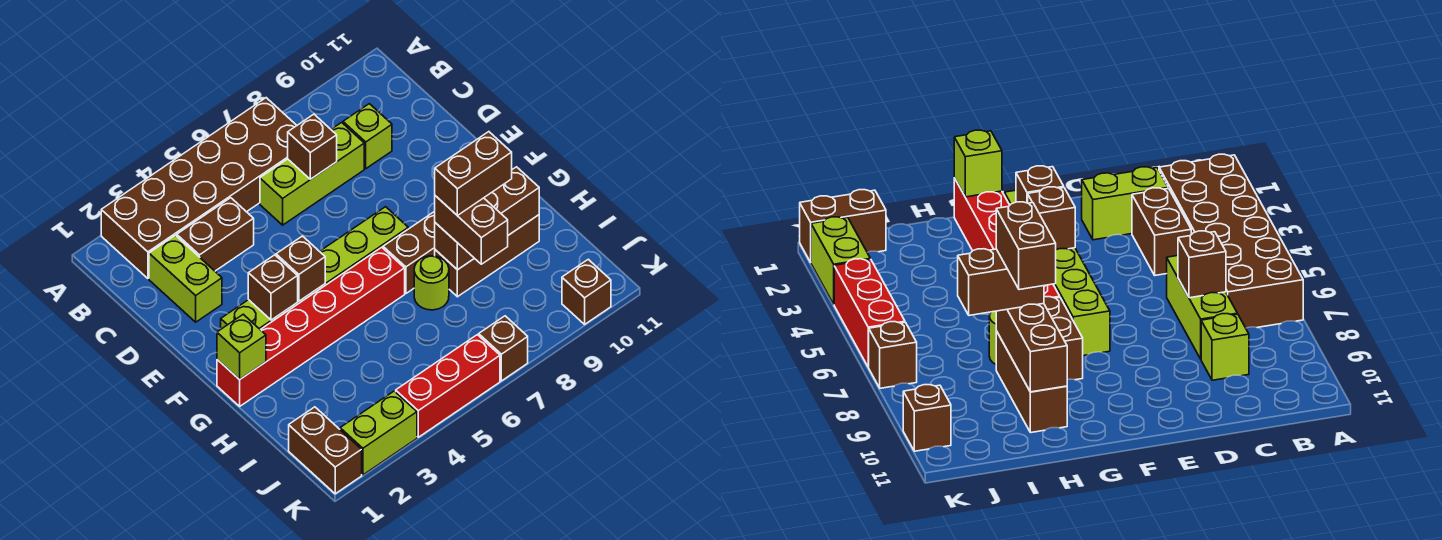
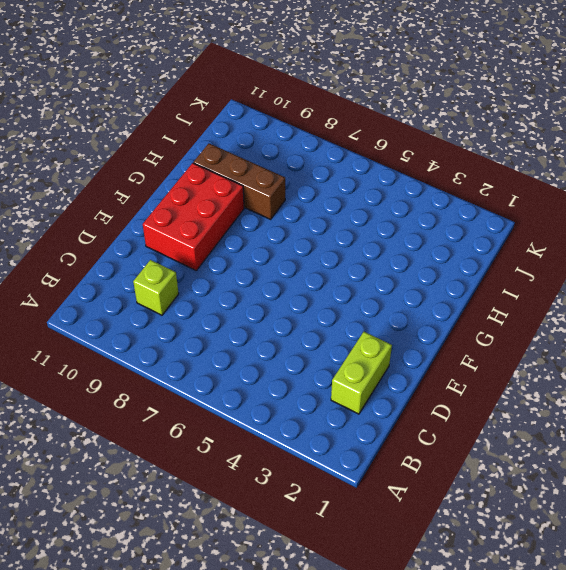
red brick E9:G10 level 1 -> none
none -> brown brick A2:B7 level 1
none -> brown brick C3:C4 level 1
none -> lime brick C6:C8 level 1

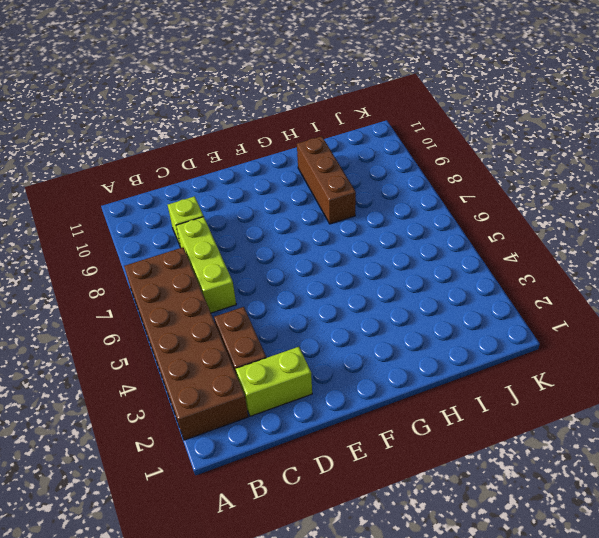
none -> lime brick F2:F7 level 1
none -> red brick G1:G6 level 1
none -> brown brick G7:G8 level 1

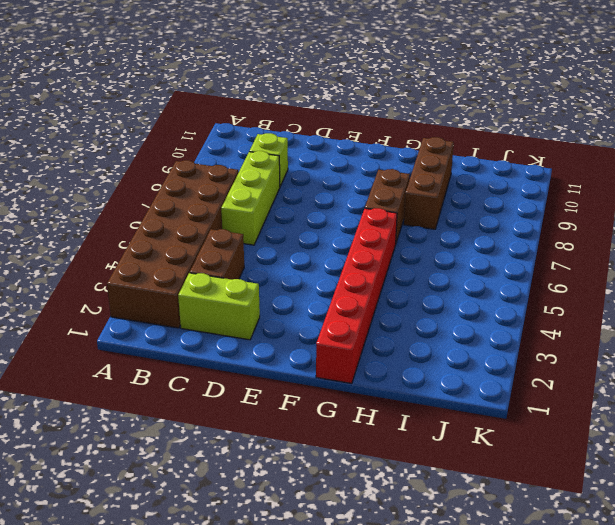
none -> lime brick F2:F7 level 1
none -> lime round brick H7 level 1
none -> brown brick J1:K1 level 1

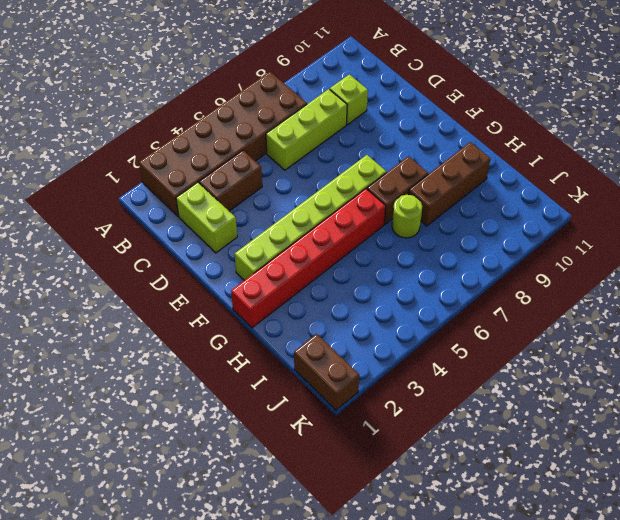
none -> lime brick K2:K3 level 1
none -> red brick K4:K6 level 1
none -> brown brick K7 level 1

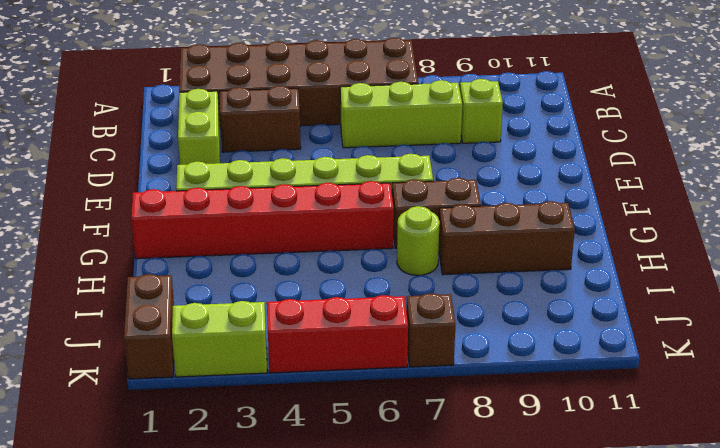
none -> brown brick K10 level 1
none -> brown brick C7 level 2
none -> brown brick F3 level 2

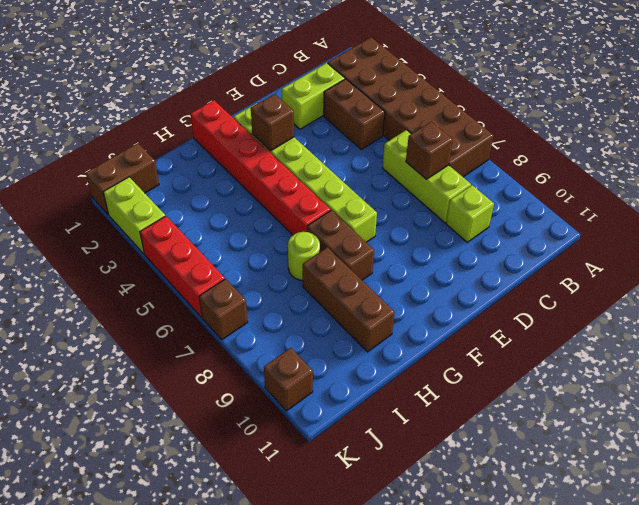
none -> brown brick F4 level 2
none -> lime brick G1 level 2
none -> brown brick H8:H10 level 2

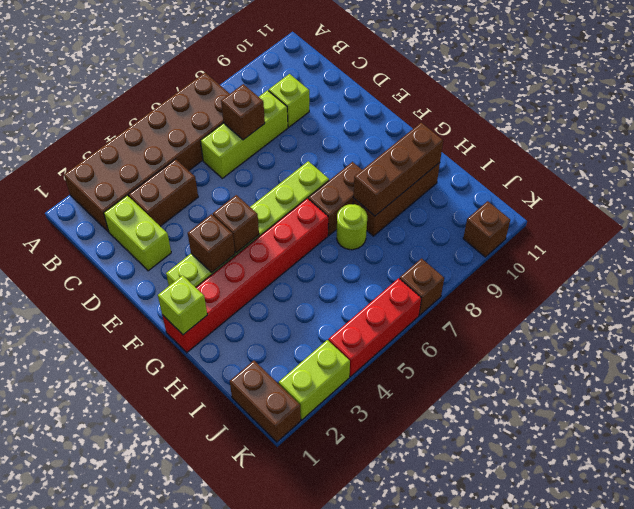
none -> brown brick H8:I8 level 3
none -> brown brick H8:H9 level 4

